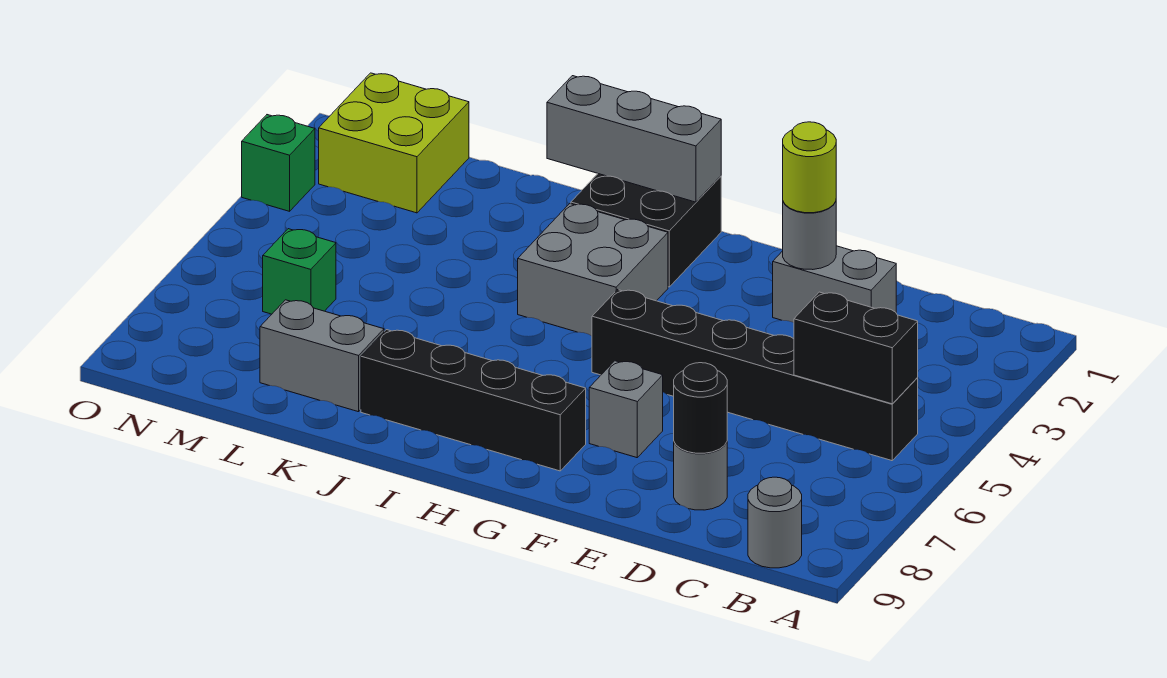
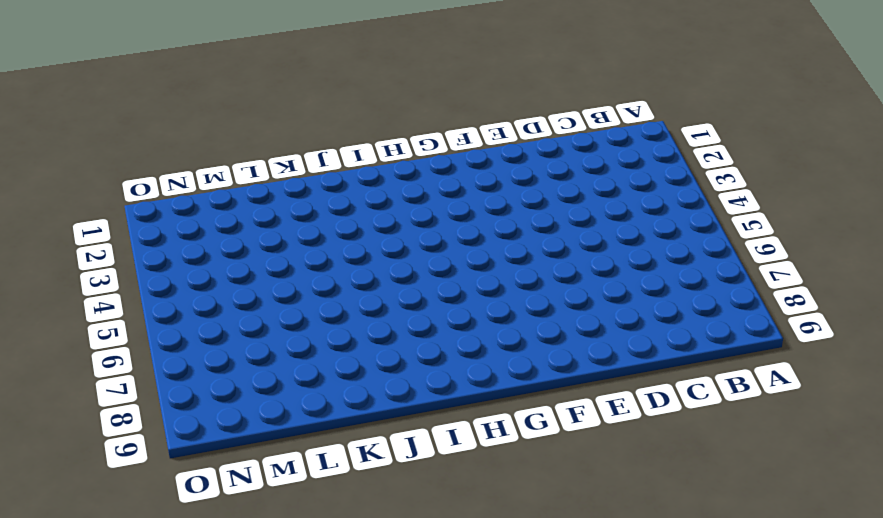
none -> black brick B5:G5 level 1
none -> grey round brick B9 level 1
none -> grey brick D2:E2 level 1

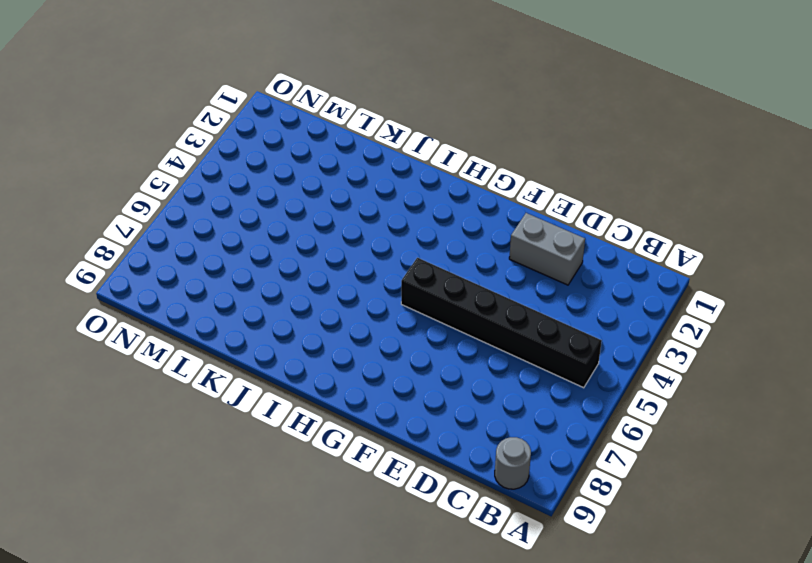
none -> grey round brick D8 level 1
none -> grey brick F7 level 1
none -> black brick G8:J8 level 1

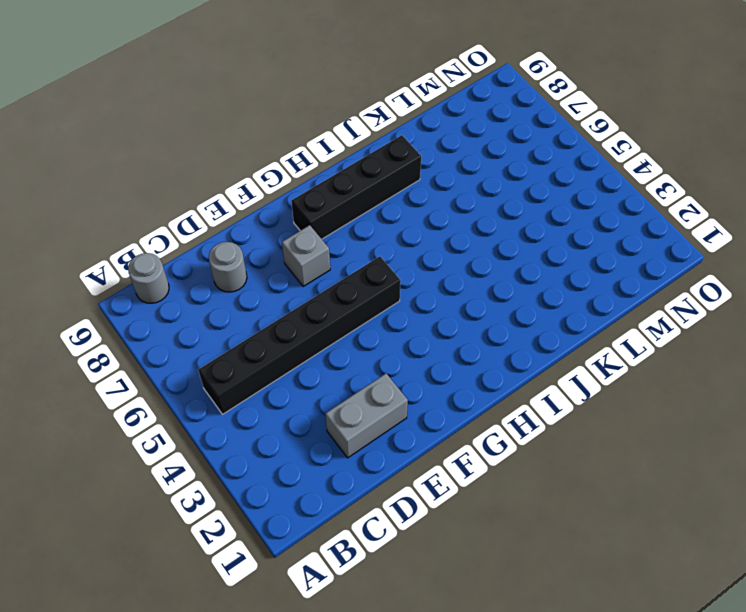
none -> black brick H1:I2 level 1
none -> grey brick H3:I4 level 1
none -> grey brick K8:L8 level 1

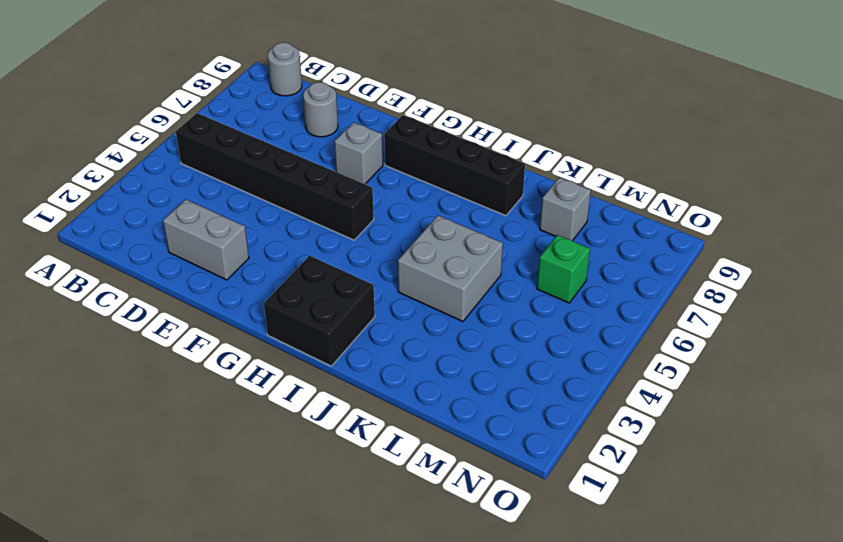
grey brick J4:K5 level 1 -> grey brick H3:I4 level 1
grey brick L8 level 1 -> grey brick K8:L8 level 1
none -> lime brick M1:N2 level 1
none -> green brick O3 level 1
none -> black brick B5:C5 level 2

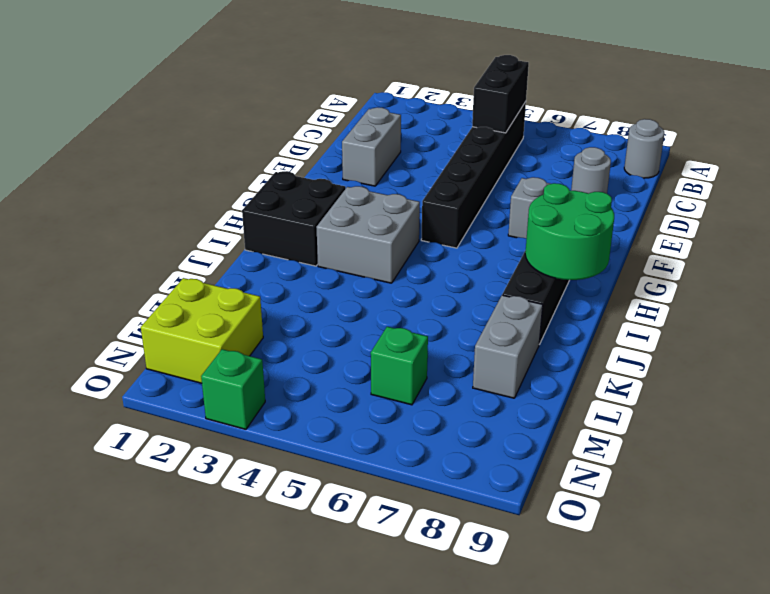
green round brick H8:I9 level 2 -> none
none -> black round brick D8 level 2
none -> grey round brick E2 level 2
none -> grey brick H1:J1 level 2

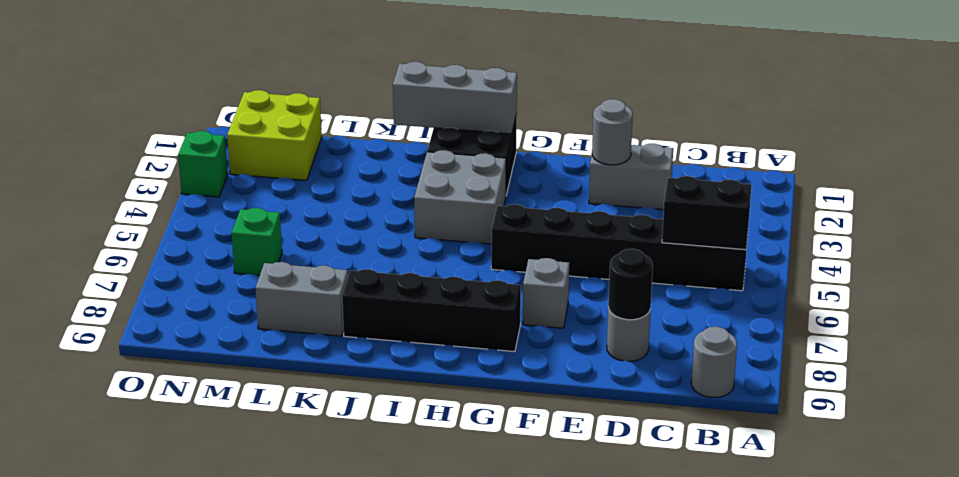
none -> lime round brick E2 level 3

